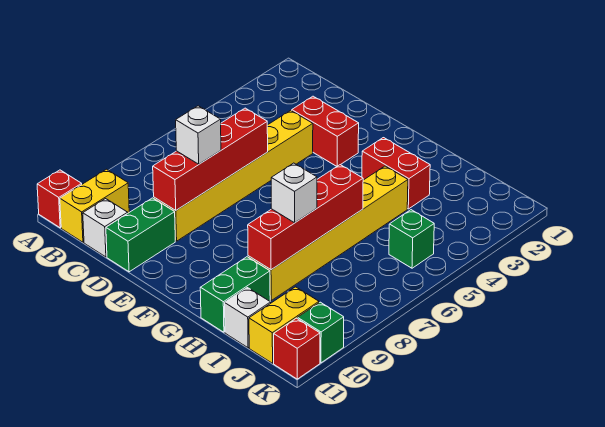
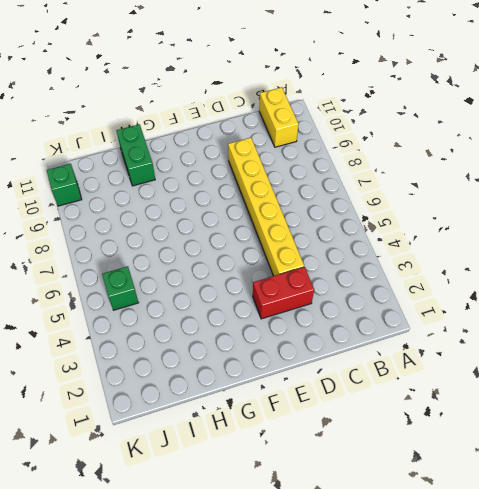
none -> red brick A11 level 1
none -> white brick C11 level 1
none -> green brick D10:D11 level 1

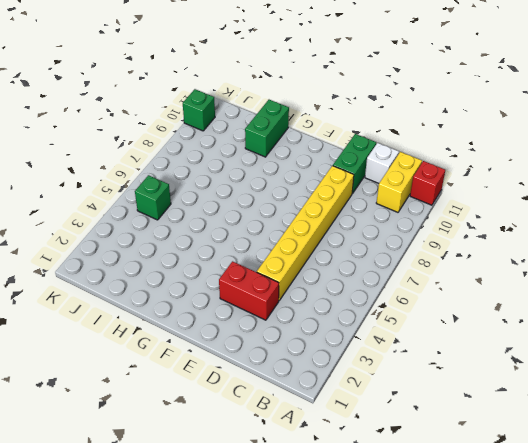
none -> red brick G3:H3 level 1
none -> yellow brick H4:H9 level 1
none -> white brick I11 level 1

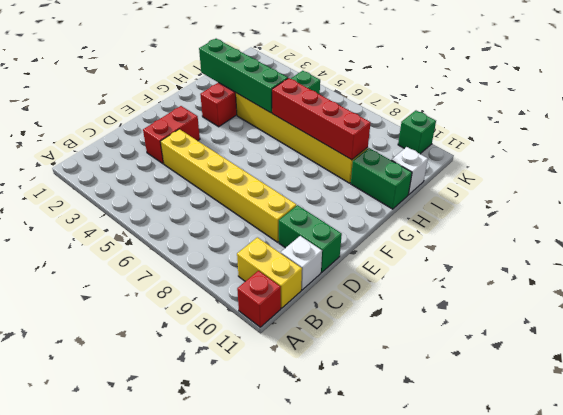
green brick H2:H5 level 2 -> none
none -> yellow brick J10:J11 level 1
none -> red brick K11 level 1
none -> red brick D6:D9 level 2

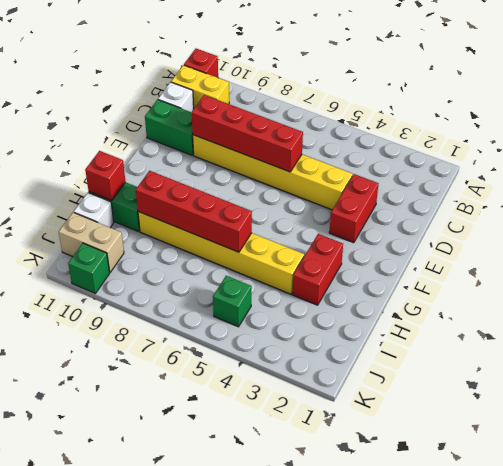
red brick H11 level 2 -> red brick K11 level 1
tan brick J10:J11 level 1 -> yellow brick J10:J11 level 1
none -> white brick D8 level 3
none -> white brick H8 level 3

